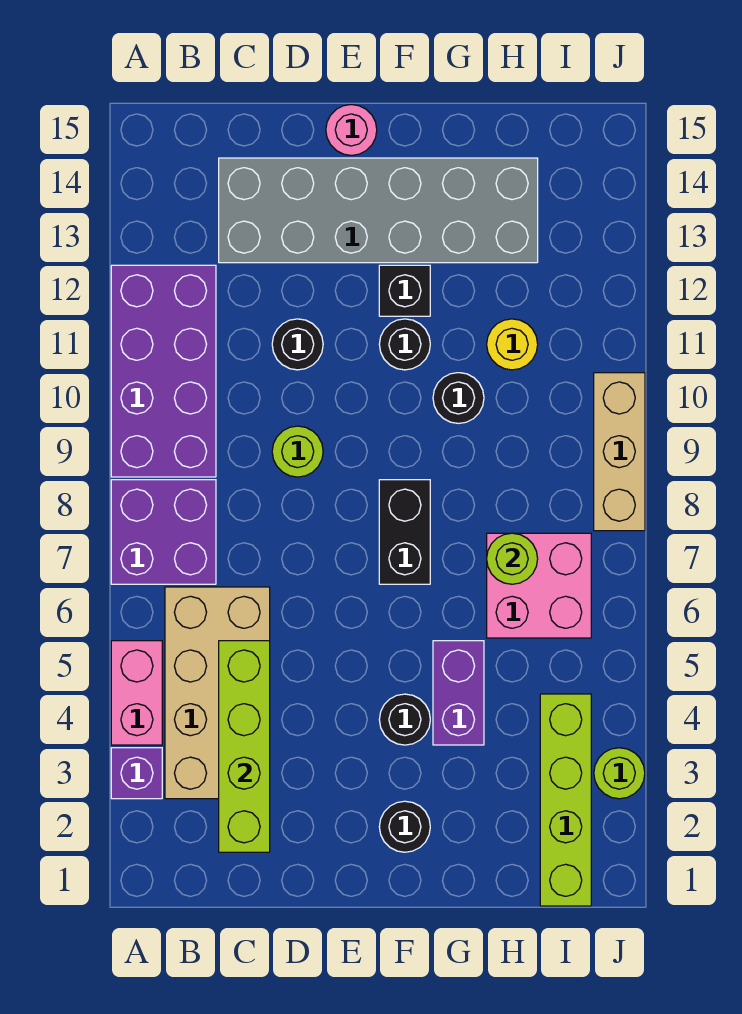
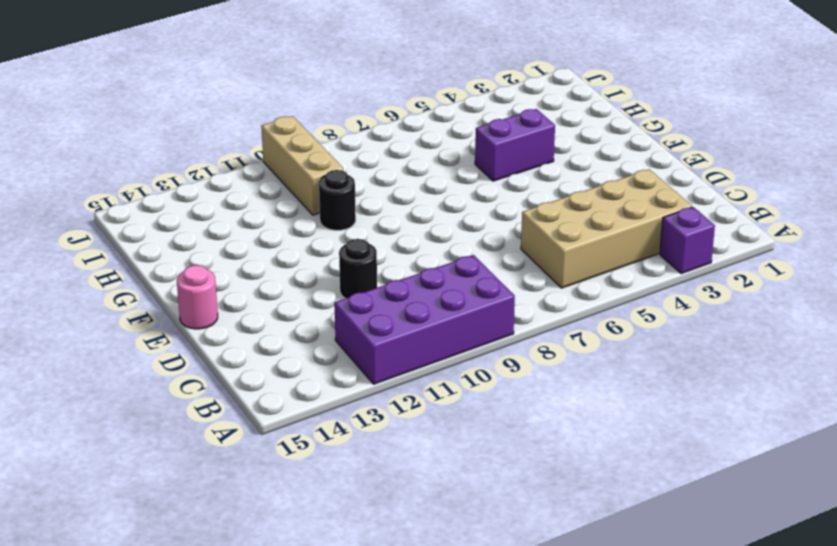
tan brick H10:J10 level 1 -> tan brick J8:J10 level 1
none -> pink brick A4:A5 level 1
none -> purple brick A7:B8 level 1
none -> grey brick C13:H14 level 1

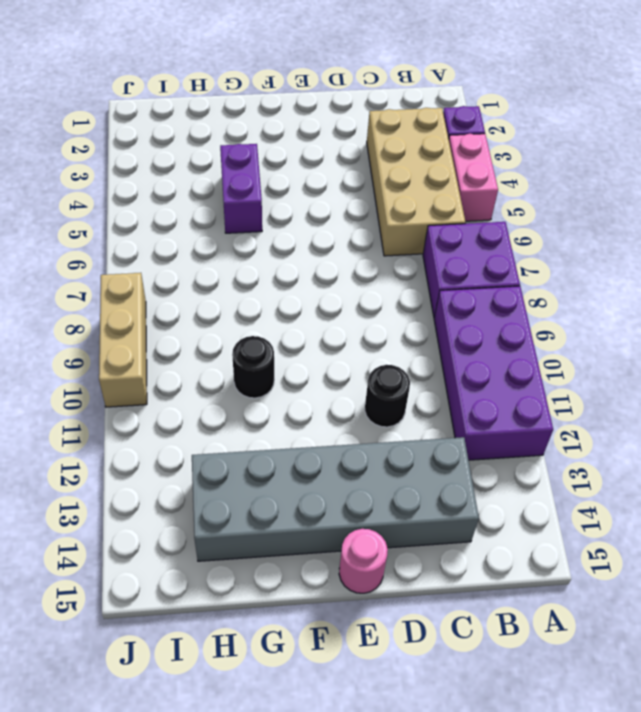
none -> lime round brick D9 level 1
none -> black round brick F2 level 1
none -> black round brick F4 level 1

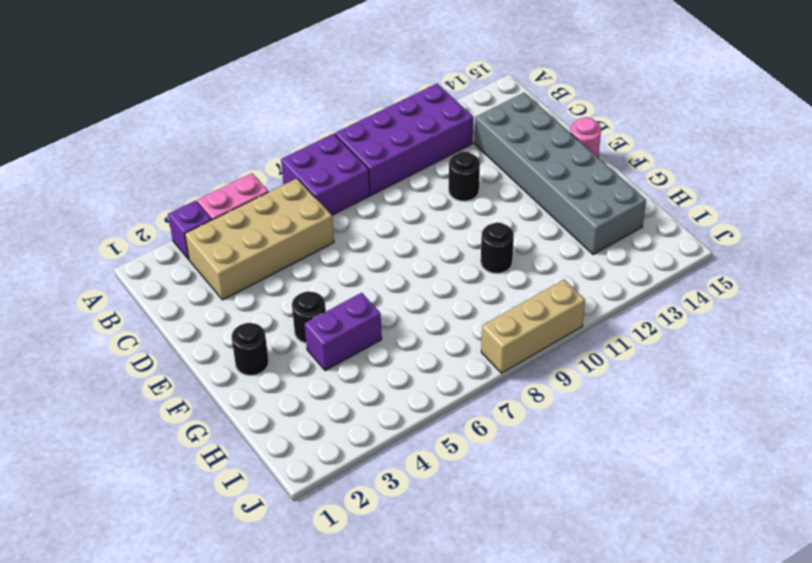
none -> lime round brick D9 level 1
none -> black brick F7:F8 level 1
none -> black round brick F11 level 1

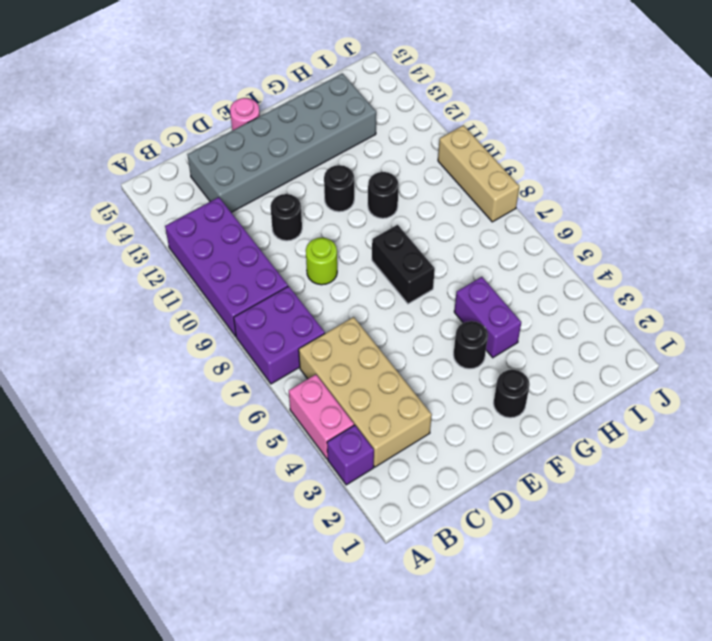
none -> black brick F12 level 1
none -> pink brick H6:I7 level 1
none -> yellow round brick H11 level 1

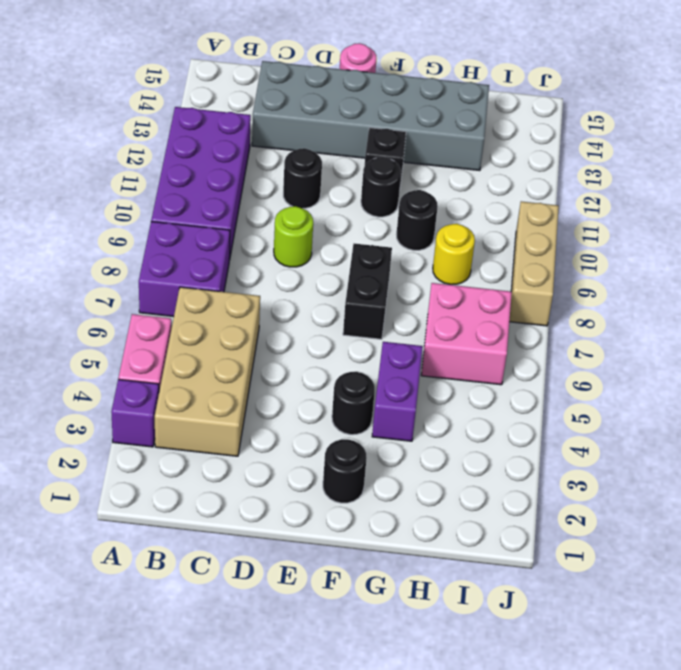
yellow round brick H9 level 1 -> yellow round brick H11 level 1
none -> lime brick I1:I4 level 1
none -> lime round brick J3 level 1
none -> lime brick C2:C5 level 2

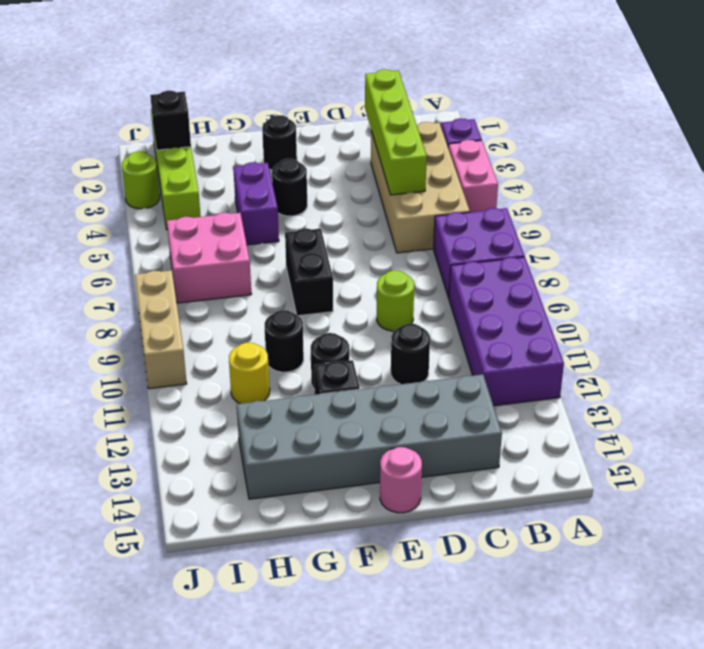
black brick I2 level 2 -> none
none -> lime round brick H7 level 2

